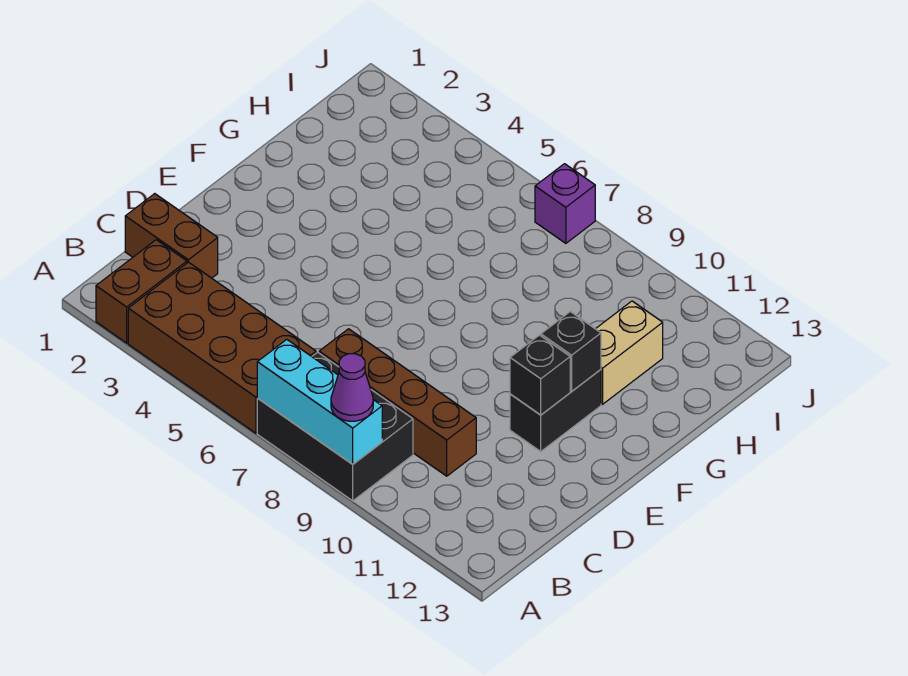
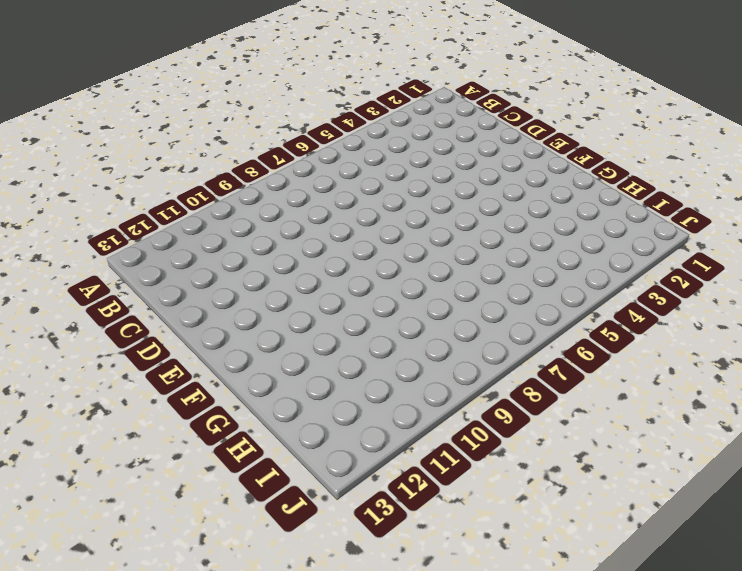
none -> brown brick A2:B2 level 1
none -> brown brick A3:B6 level 1
none -> black brick A7:B9 level 1

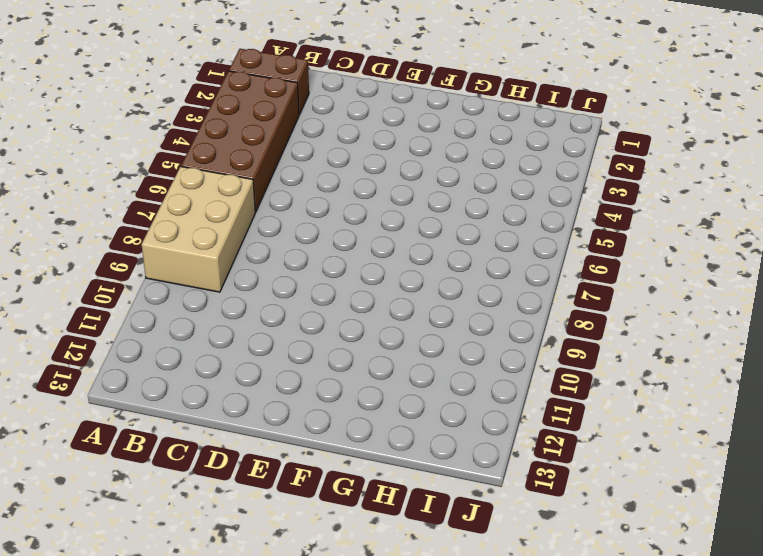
tan brick A7:B9 level 1 -> black brick A7:B9 level 1
none -> brown brick C1:C2 level 1
none -> brown brick C7:C10 level 1
none -> black brick E11:F11 level 1

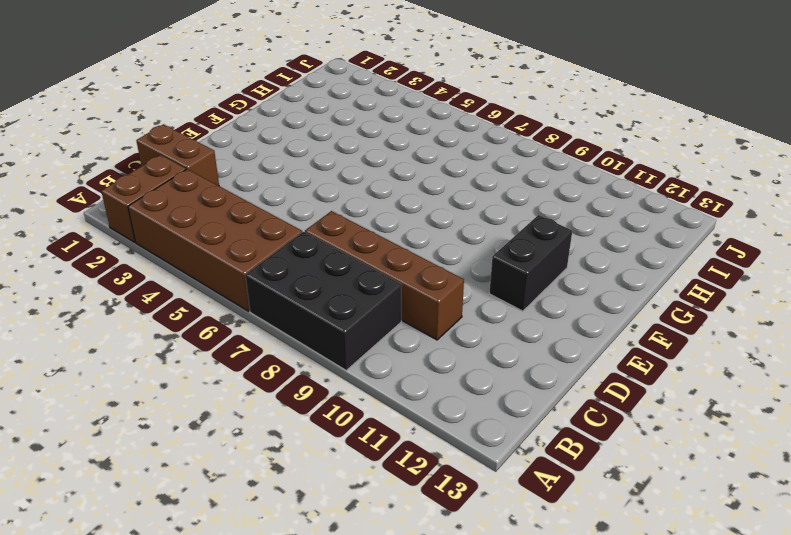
none -> tan brick G11:H11 level 1
none -> purple brick J7 level 1
none -> cyan brick A7:A9 level 2

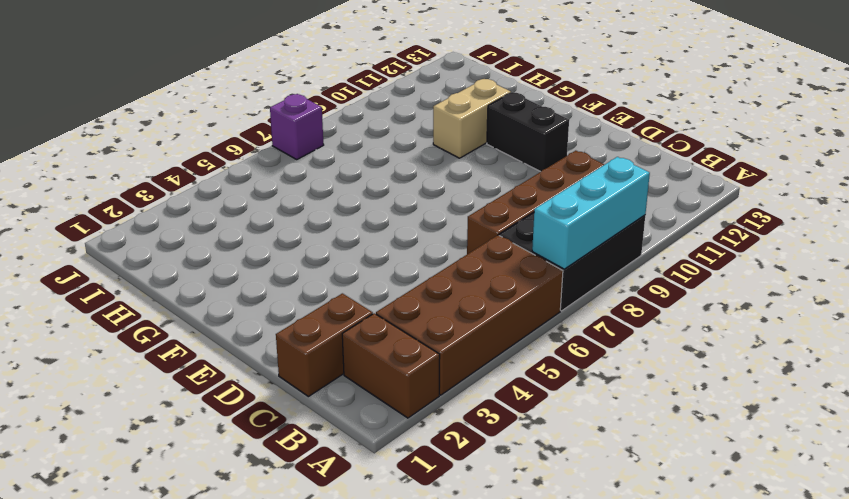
tan brick G10:G11 level 1 -> tan brick G11:H11 level 1
none -> black brick E11 level 2
none -> black brick F11 level 2
none -> purple cone A9 level 3

